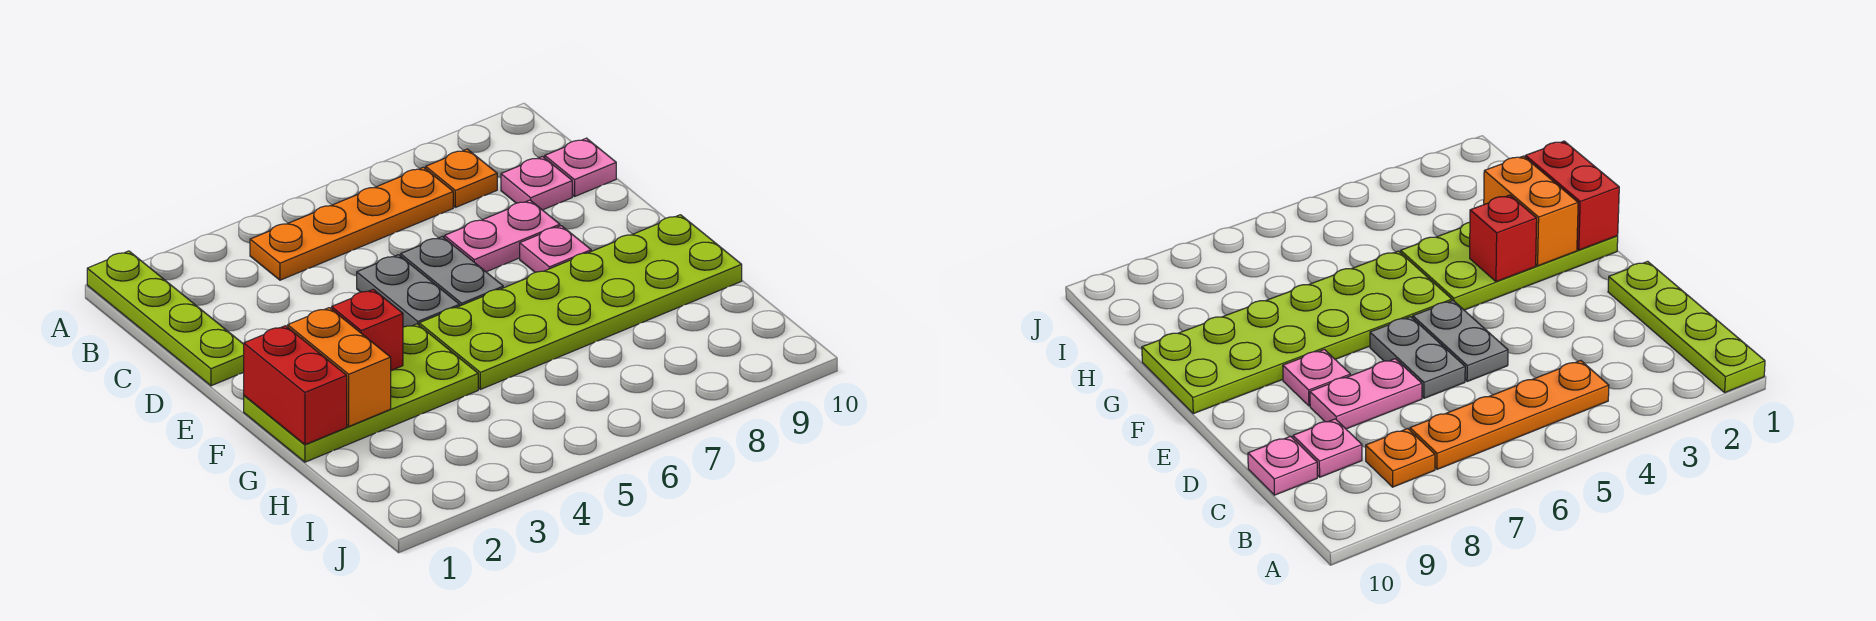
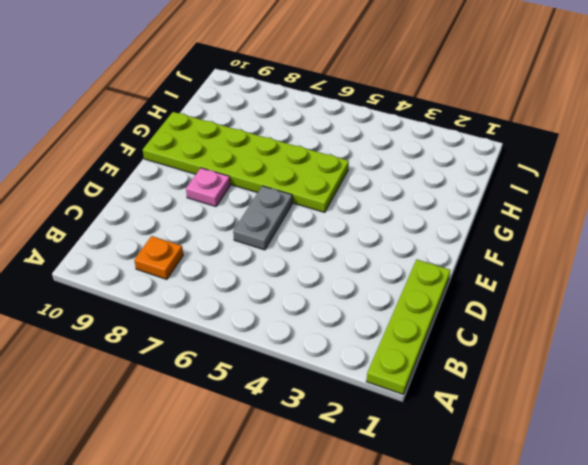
none -> orange plate B4:B7 level 1
none -> pink plate C9 level 1
none -> pink plate C10 level 1

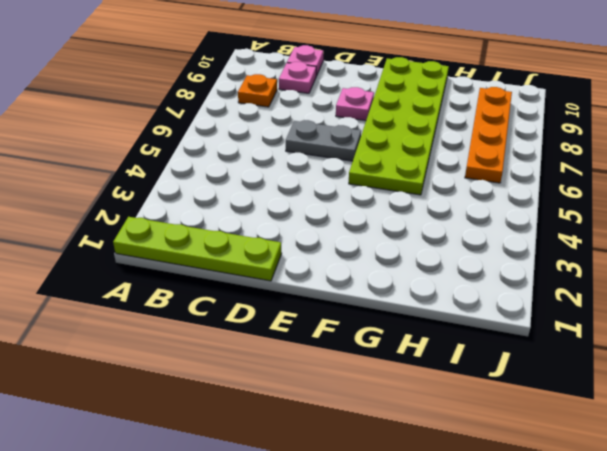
orange plate I6:I9 level 1 -> orange plate B4:B7 level 1
none -> grey plate D5:E5 level 1
none -> pink plate D7:D8 level 1
none -> lime plate F1:G4 level 1

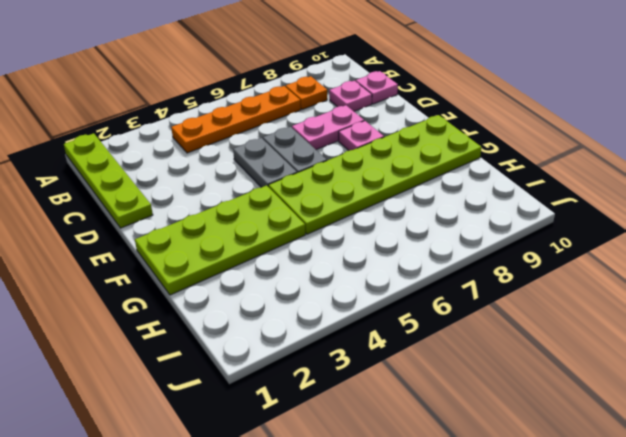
none -> red brick F1:G1 level 2
none -> orange brick F2:G2 level 2
none -> red brick F3 level 2

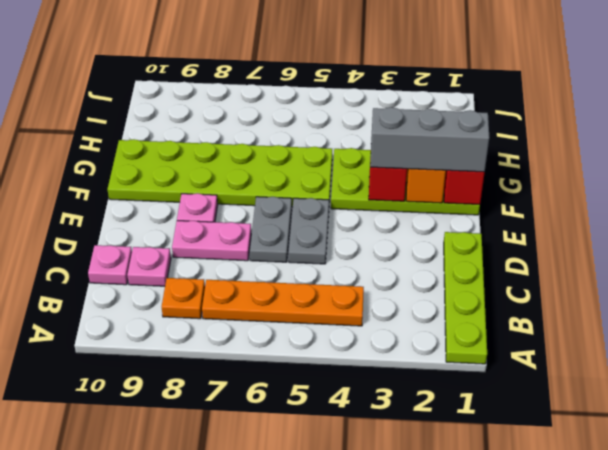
grey brick F1:F3 level 3 -> none

